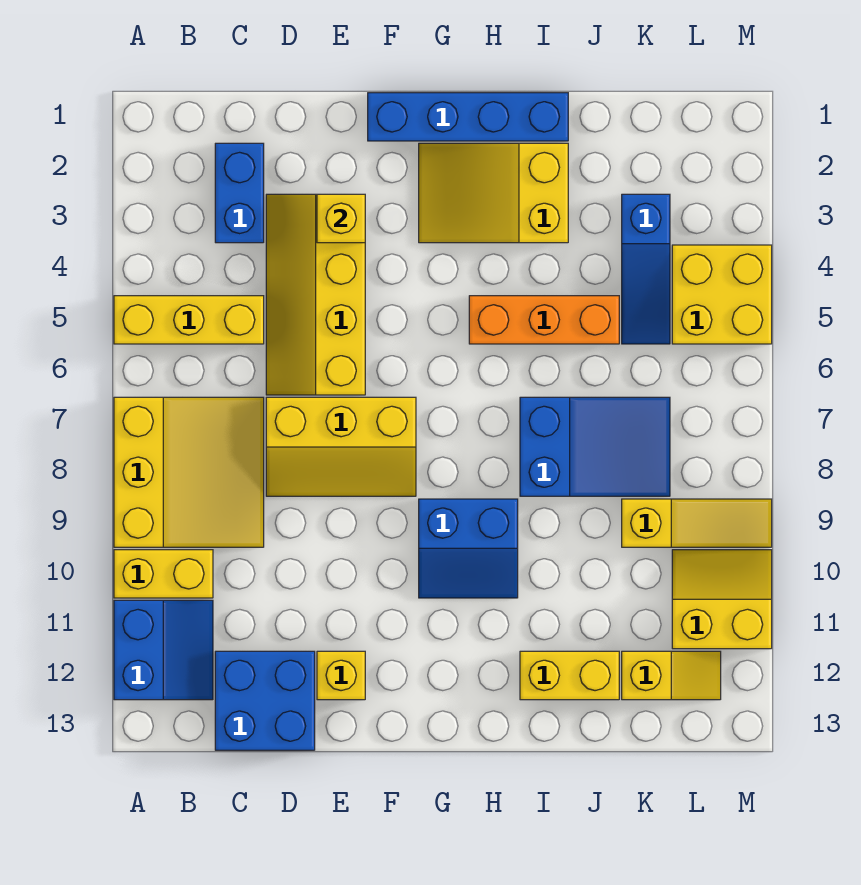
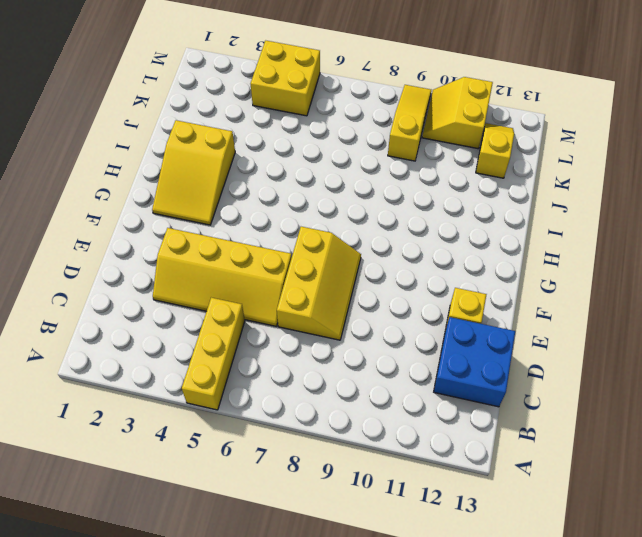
none -> yellow slope A7:C9 level 1 top A
none -> yellow brick A10:B10 level 1
none -> blue slope A11:B12 level 1 top A

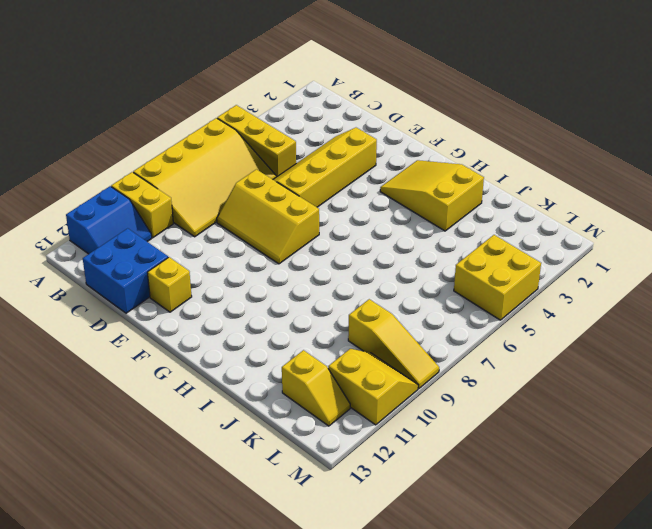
yellow slope A6:C9 level 1 top A -> yellow slope A7:C9 level 1 top A
none -> blue brick C2:C3 level 1
none -> blue brick F1:I1 level 1
none -> blue slope G9:H10 level 1 top 9

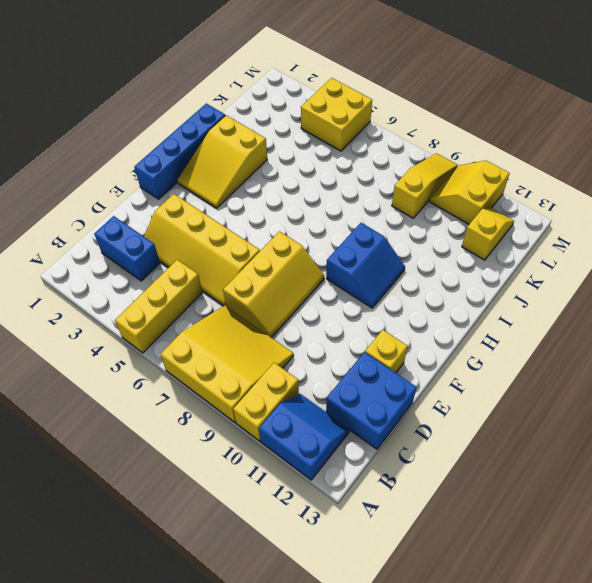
none -> orange brick H5:J5 level 1
none -> blue slope I7:K8 level 1 top I
none -> yellow brick I12:J12 level 1

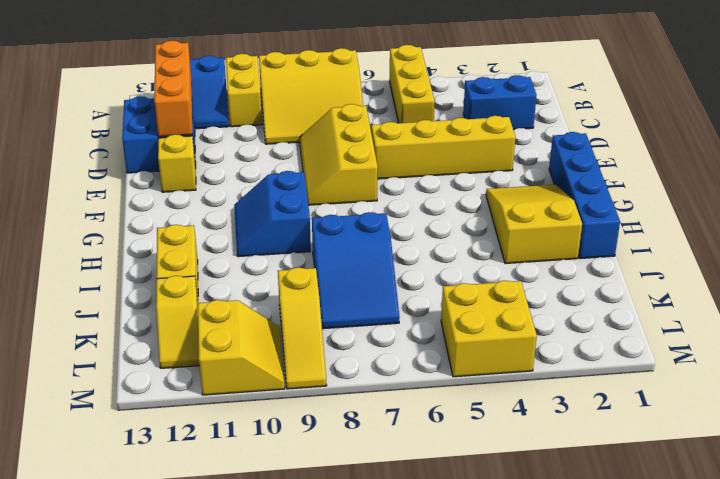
orange brick B12:D12 level 2 -> orange brick H5:J5 level 1
none -> blue slope K3:K5 level 1 top 3
none -> yellow brick E3 level 2

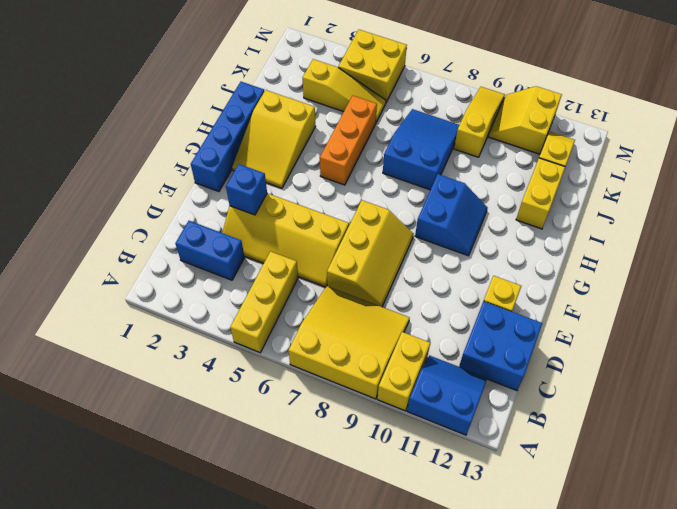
blue brick E3 level 2 -> yellow brick E3 level 2
yellow slope K3:K5 level 1 top 3 -> blue slope K3:K5 level 1 top 3

